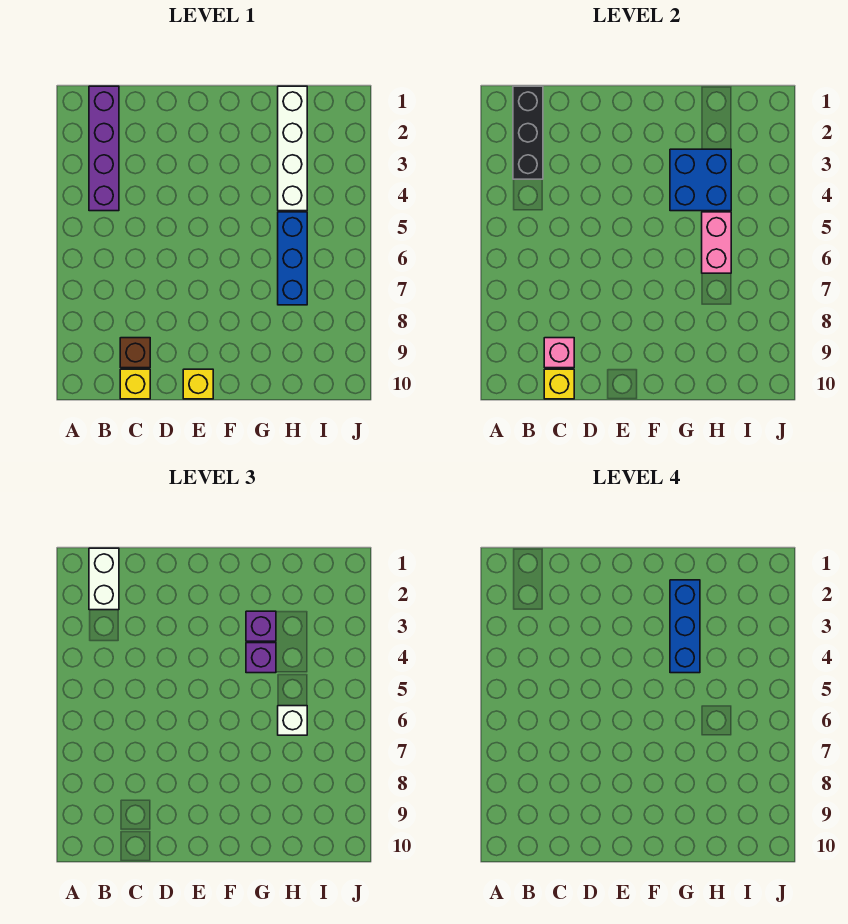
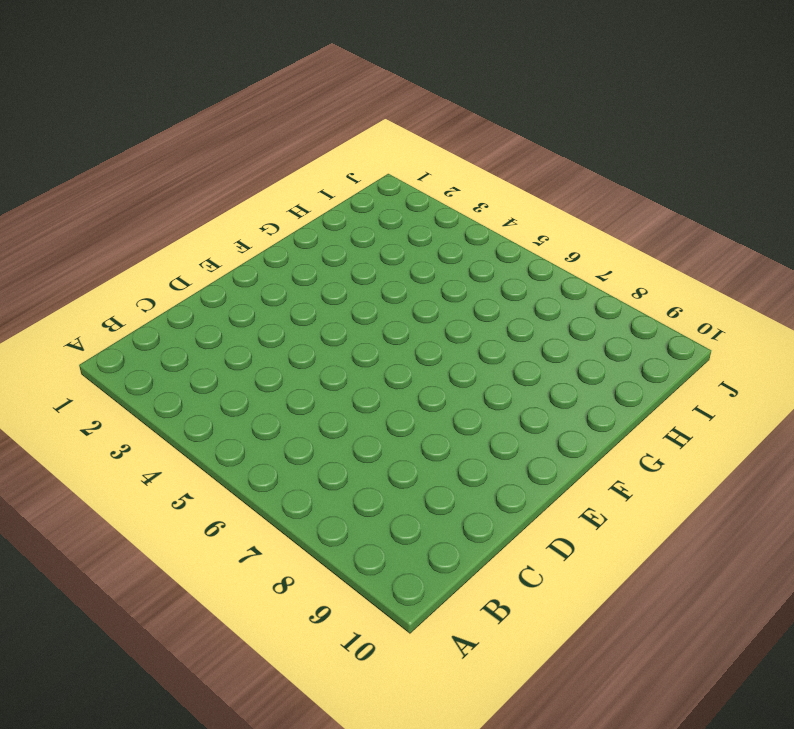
none -> purple brick B1:B4 level 1
none -> brown brick C9 level 1
none -> yellow brick C10 level 1

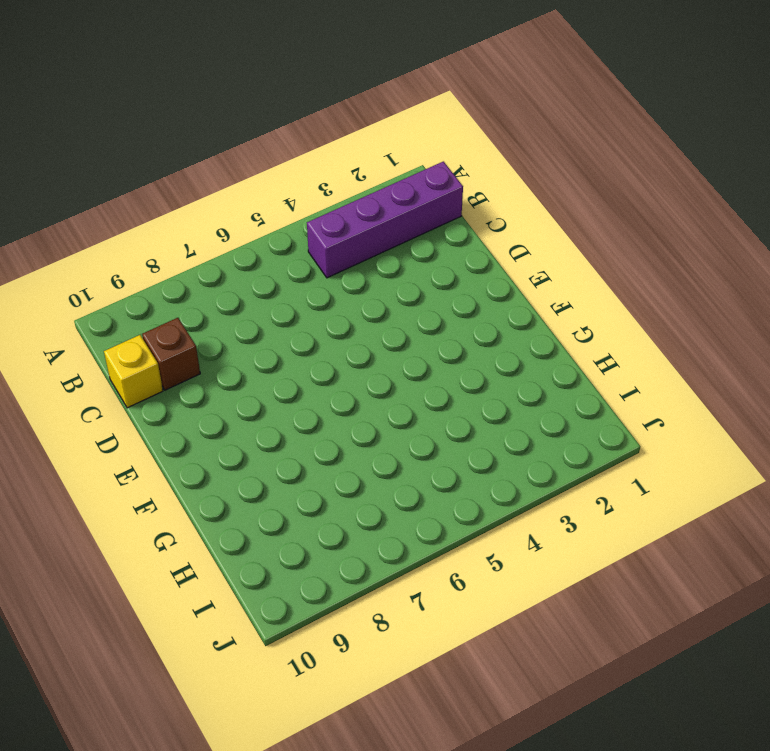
none -> yellow brick E10 level 1
none -> white brick H1:H4 level 1
none -> blue brick H5:H7 level 1

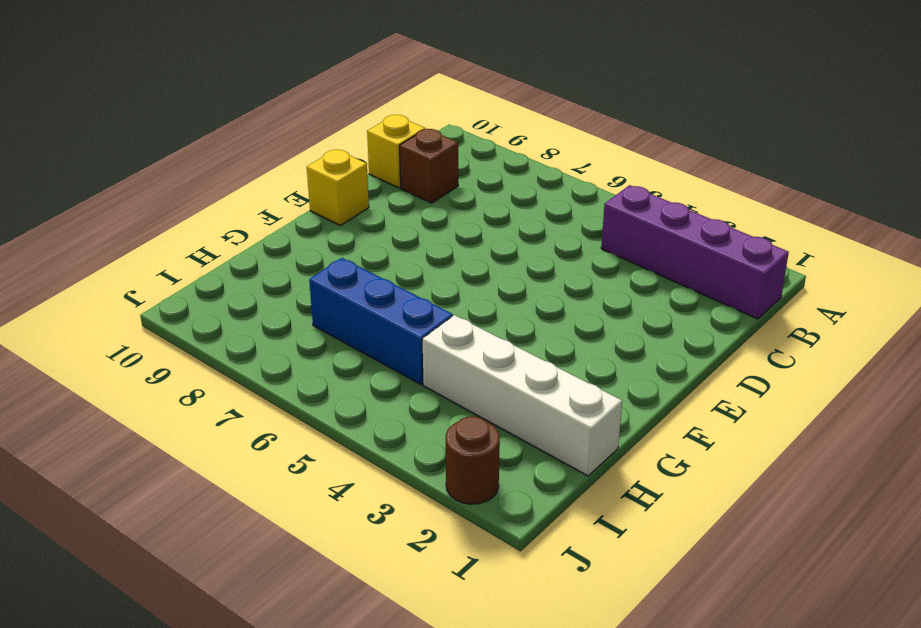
brown round brick J2 level 1 -> none
none -> black brick B1:B3 level 2
none -> pink brick C9 level 2
none -> yellow brick C10 level 2

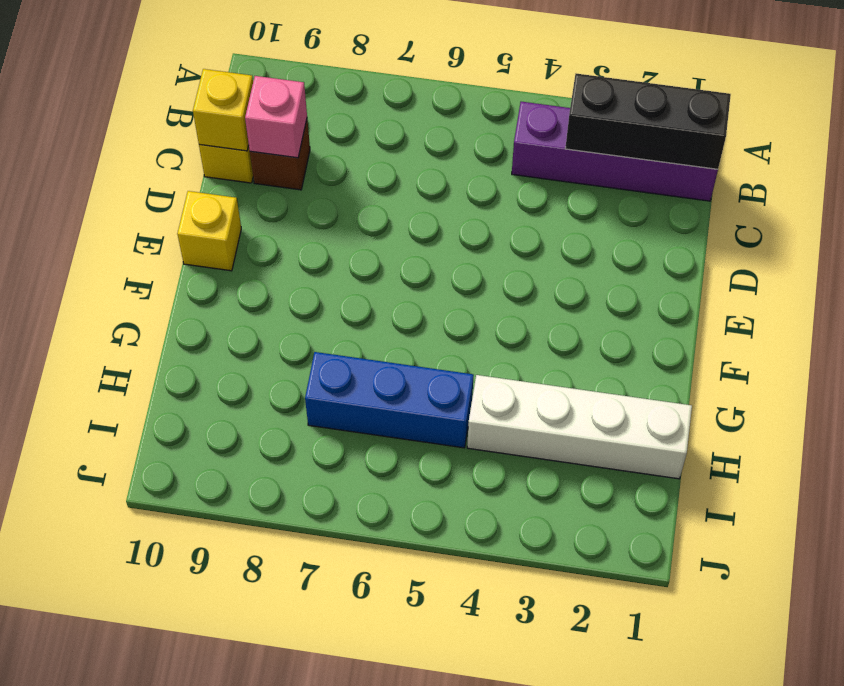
none -> blue brick G3:H4 level 2
none -> pink brick H5:H6 level 2
none -> white brick B1:B2 level 3

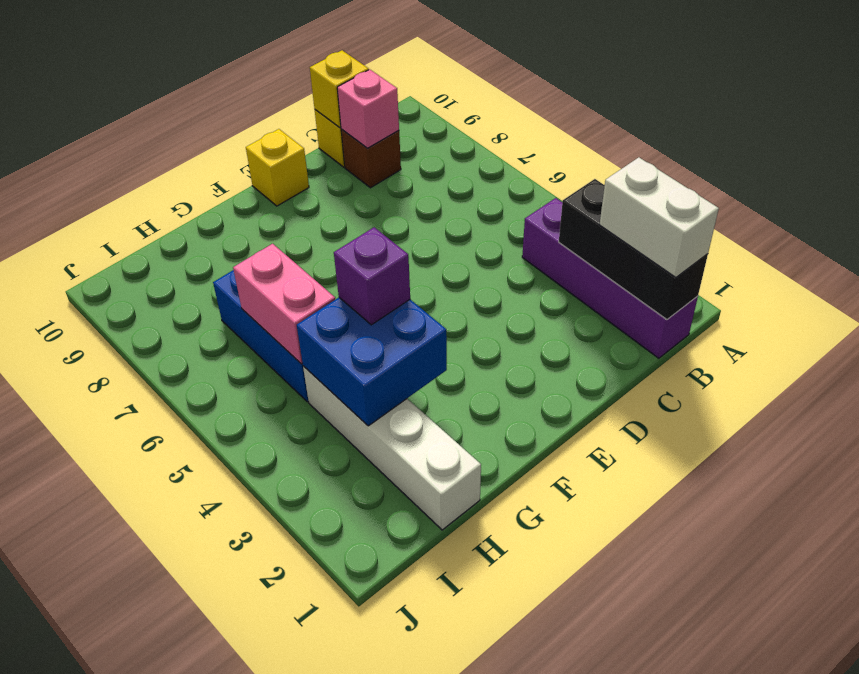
none -> purple brick G3 level 3
none -> white brick H6 level 3
none -> blue brick G2:G4 level 4

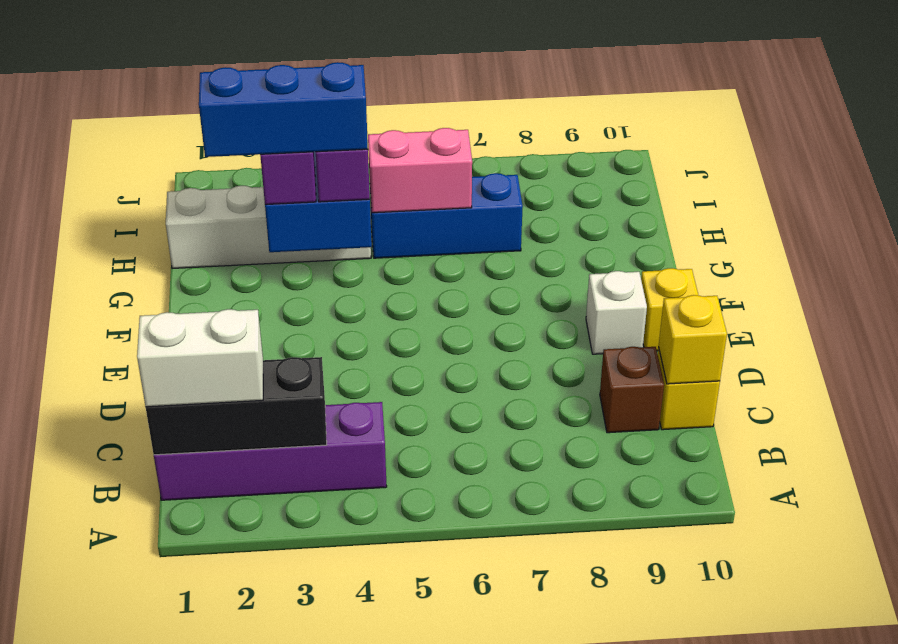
white brick E9 level 1 -> white brick H6 level 3
none -> pink brick C9 level 2

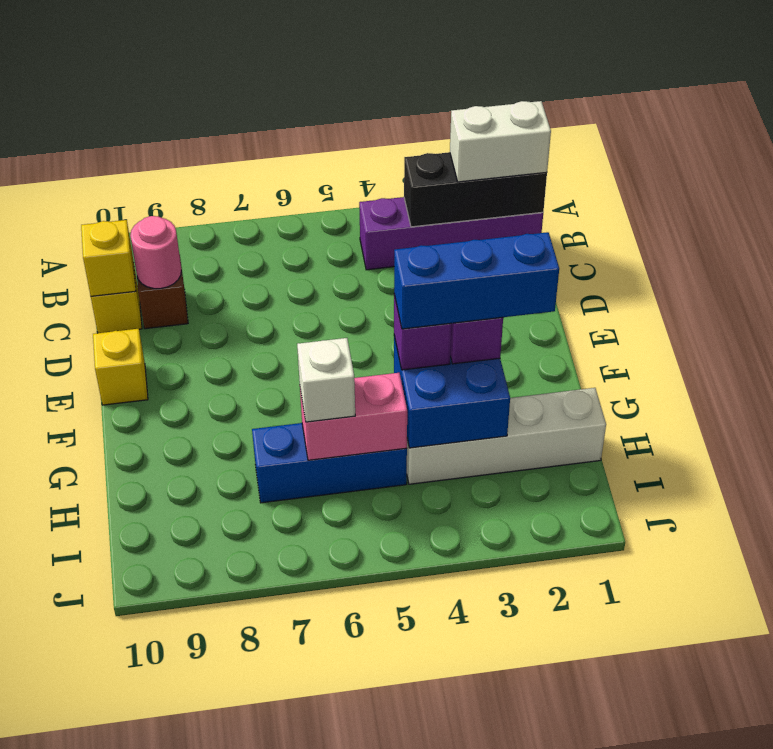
pink round brick C9 level 2 -> pink brick C9 level 2

